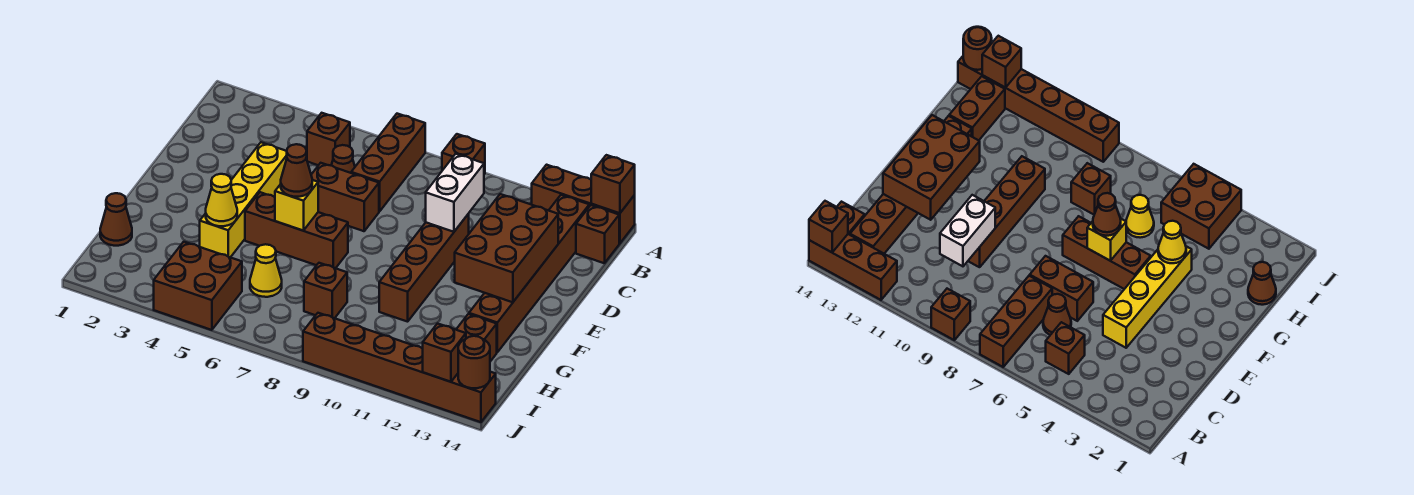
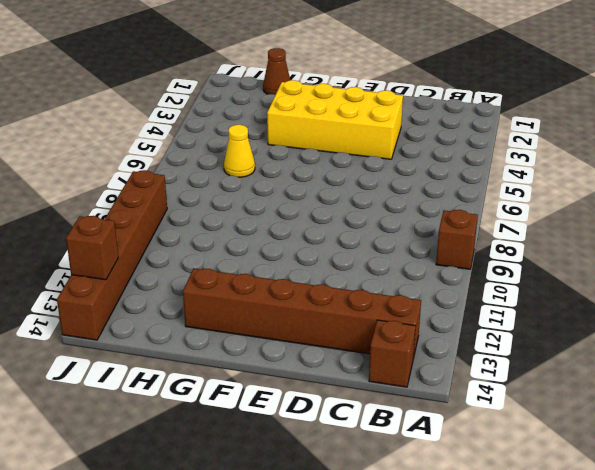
yellow brick D3:G4 level 1 -> yellow brick D4:G4 level 1
none -> brown brick A7:C7 level 1
none -> brown brick A12:A14 level 1
none -> brown brick B5 level 1

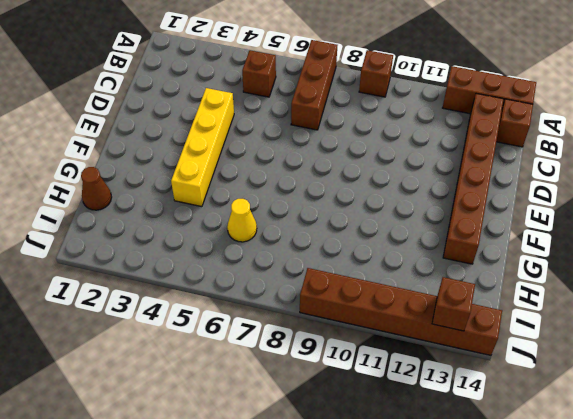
none -> brown cone C6 level 1
none -> brown brick D6:D7 level 1
none -> brown brick D10:G10 level 1

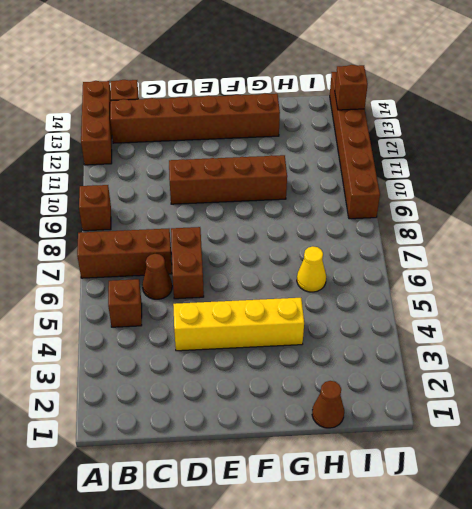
none -> brown brick F5:F7 level 1
none -> brown brick H8 level 1
none -> brown brick H13:I13 level 1

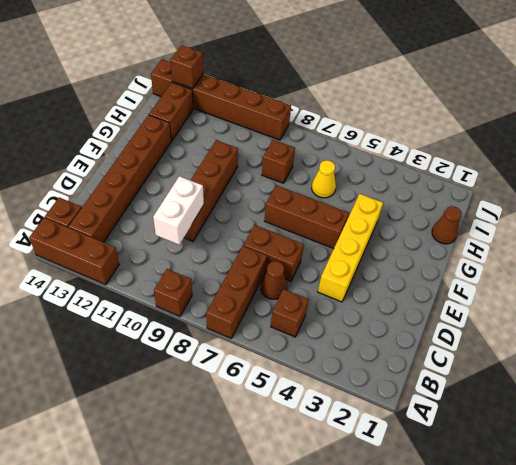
none -> brown brick I4:J5 level 1
none -> brown brick A14 level 2
none -> brown brick D12:F13 level 2

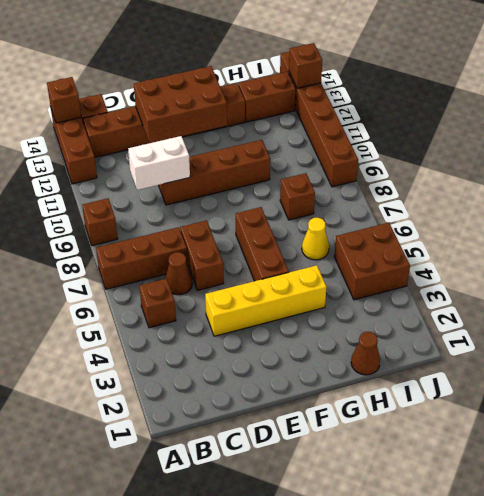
none -> yellow brick F6 level 2
none -> yellow cone G4 level 2
none -> brown round brick J14 level 2

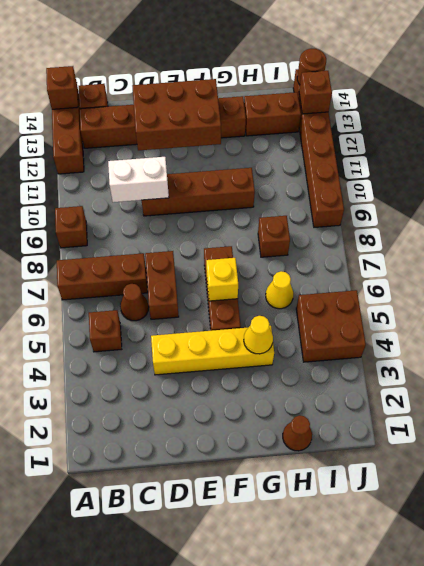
none -> brown cone F6 level 3

